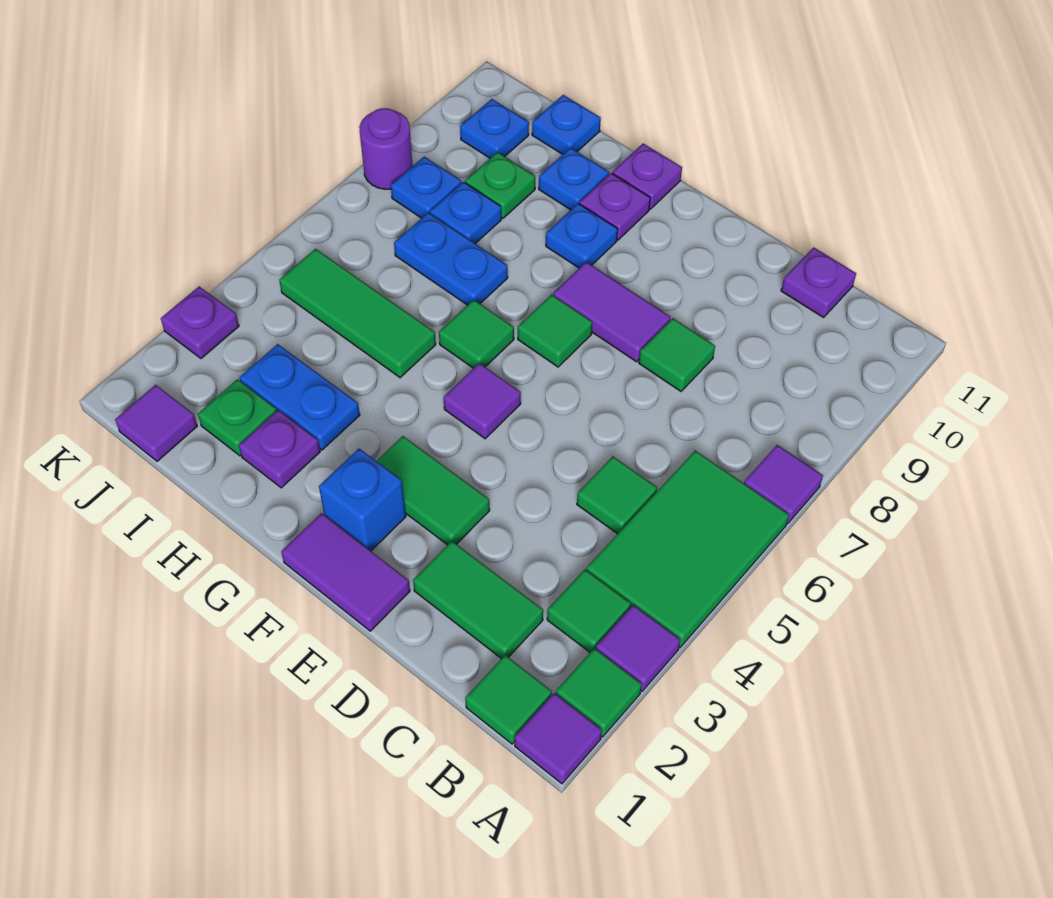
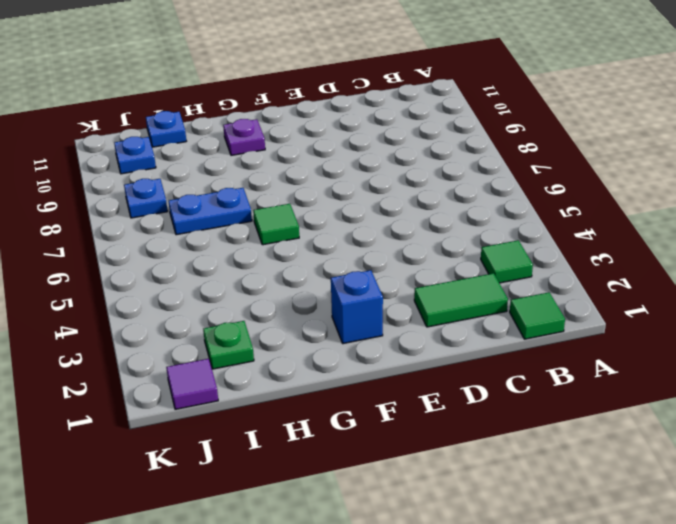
none -> purple tile A1 level 1
none -> green tile A2 level 1
none -> purple tile A3 level 1
none -> green tile A4:B6 level 1

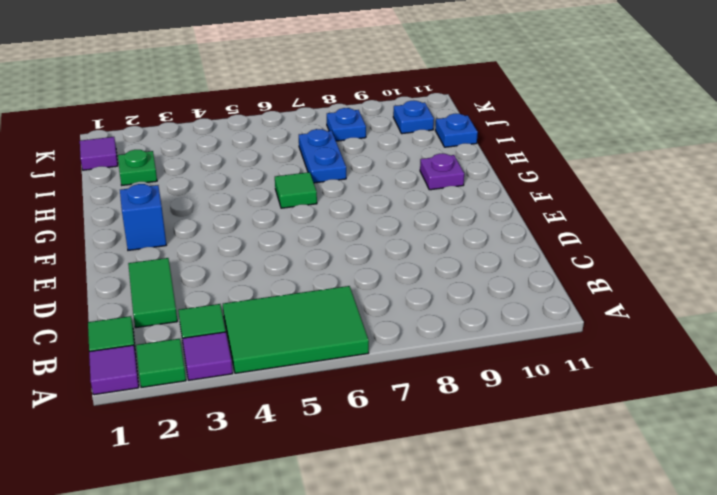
none -> purple tile A7 level 1
none -> green tile C5 level 1
none -> purple plate C11 level 1
none -> green tile D8 level 1

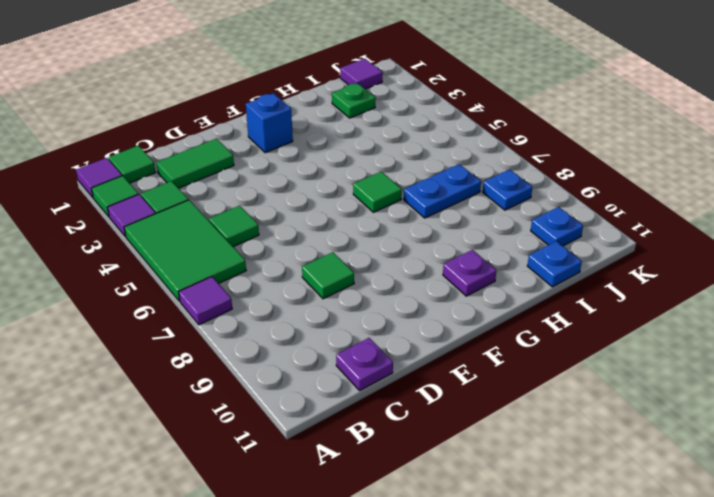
none -> purple tile E1:F1 level 1
none -> green tile E3:F3 level 1
none -> purple tile E8:F8 level 1
none -> purple tile F5 level 1

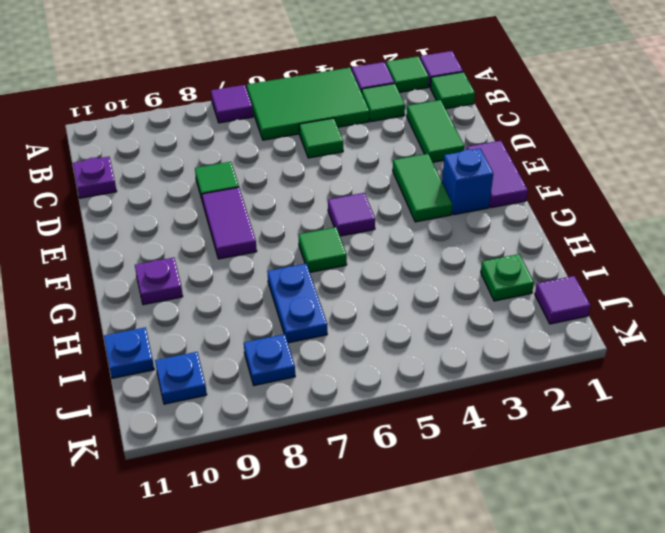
none -> green tile F7 level 1
none -> blue plate G9 level 1
none -> purple plate G11 level 1
none -> purple plate H2 level 1

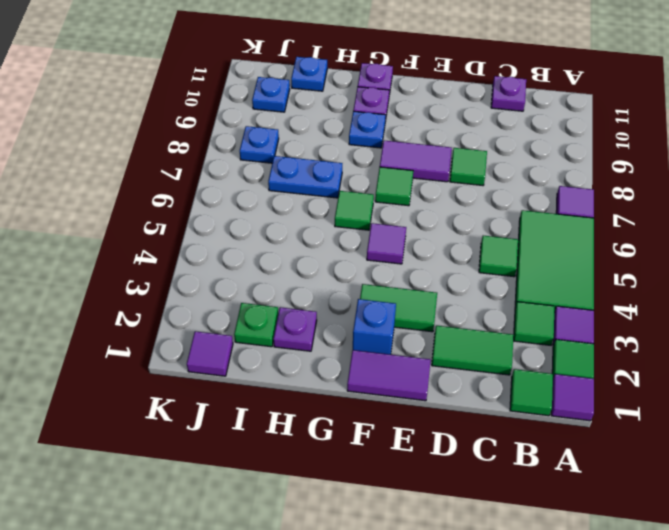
none -> blue plate H3:I3 level 1
none -> green tile H5:J5 level 1
none -> blue plate H10 level 1
none -> blue plate I8 level 1

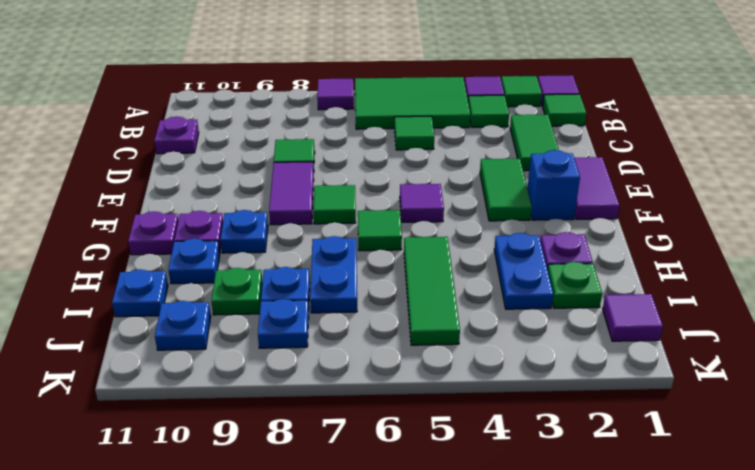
none -> purple plate K3 level 1
none -> purple round brick K8 level 1

